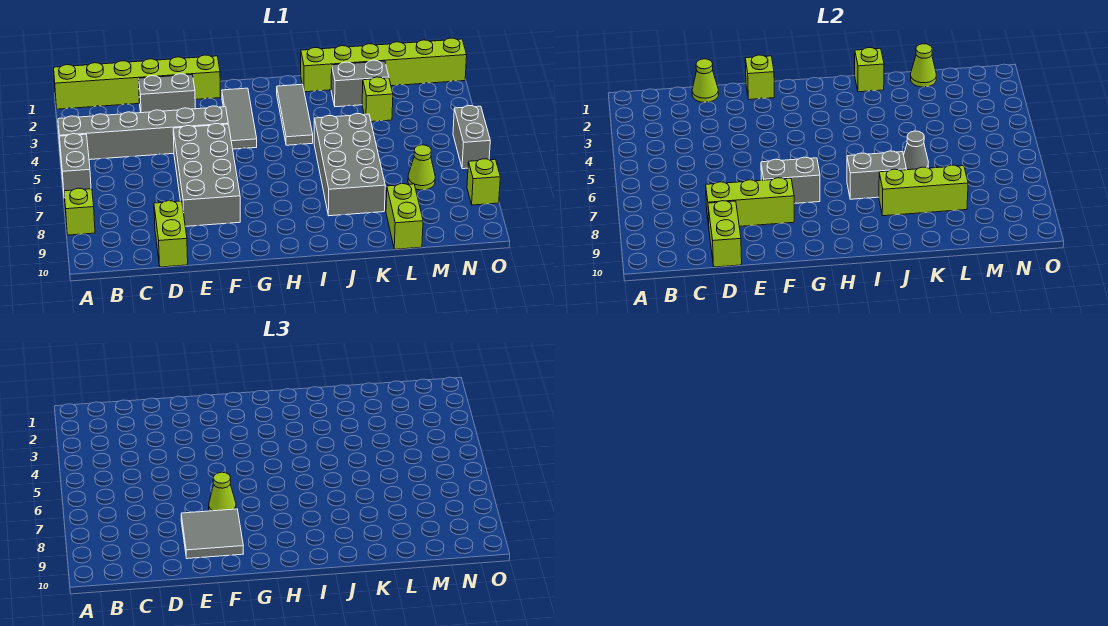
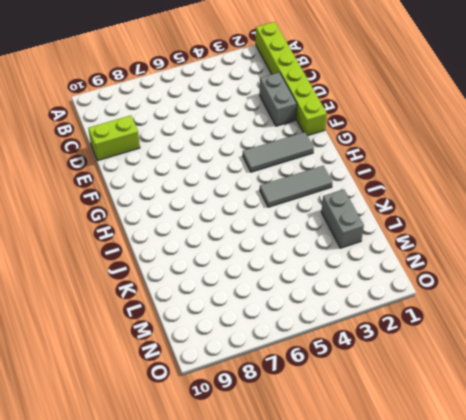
none -> grey brick A4:F4 level 1
none -> grey brick A5:A6 level 1
none -> lime brick A8 level 1

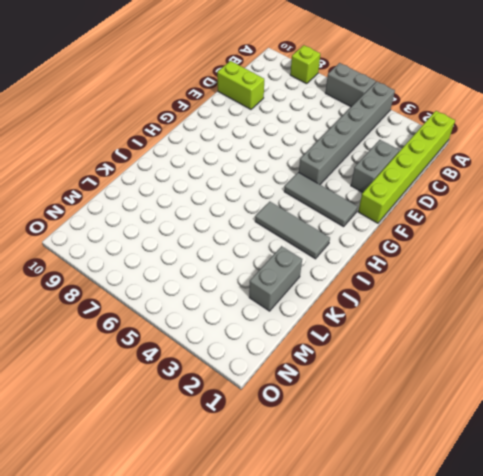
none -> grey brick E5:F8 level 1
none -> lime brick J1:O1 level 1
none -> grey brick J5:K8 level 1

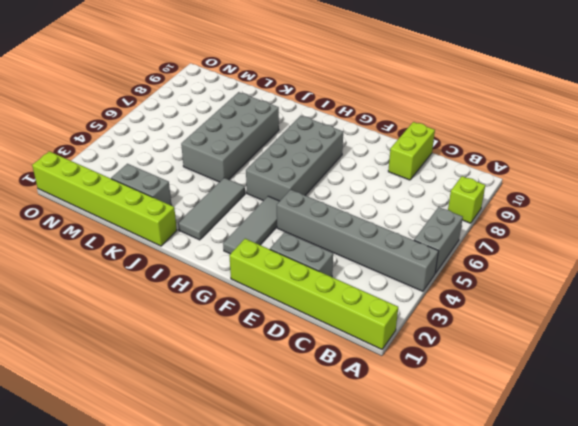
grey brick G5:H8 level 1 -> grey brick E5:F8 level 1
none -> lime brick L3 level 1
none -> lime brick L9:L10 level 1
none -> lime cone M7 level 1

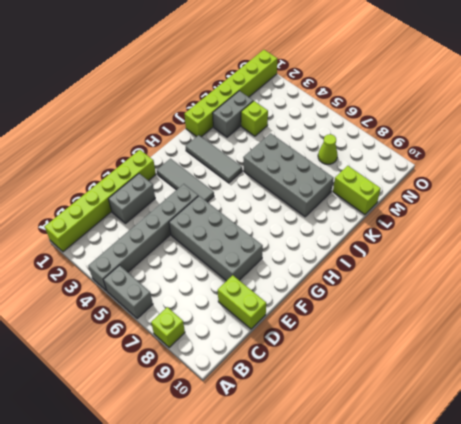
none -> grey brick O5:O6 level 1
none -> lime brick O8 level 1
none -> lime cone D1 level 2

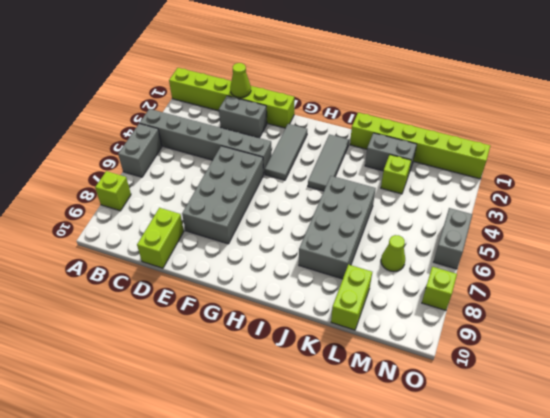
none -> lime brick D8:F8 level 2
none -> lime brick D9:D10 level 2
none -> lime brick F1 level 2

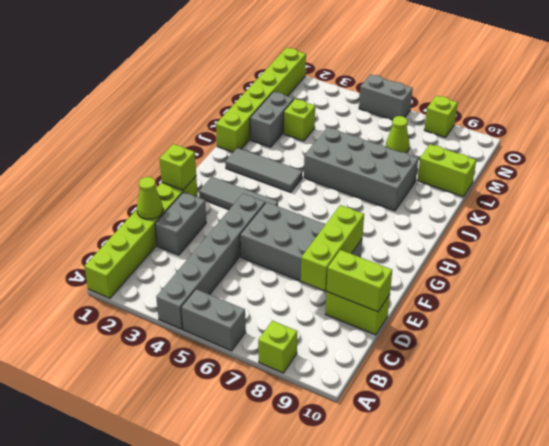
none -> grey brick F7:G7 level 2
none -> grey brick I7:J7 level 2
none -> lime brick J1 level 2

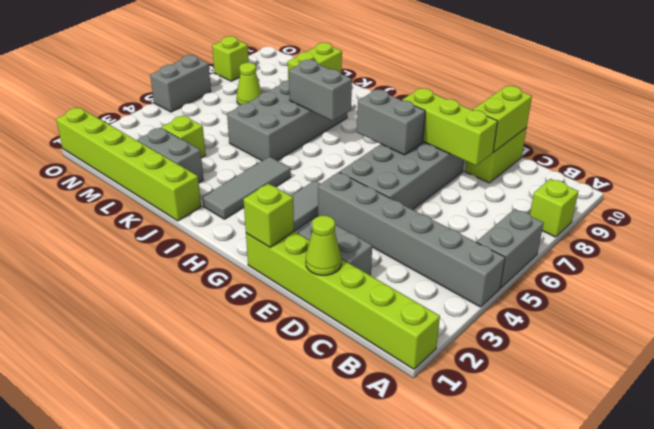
none -> lime brick J1 level 2
none -> lime brick J8:L8 level 2
none -> grey cone K6 level 2

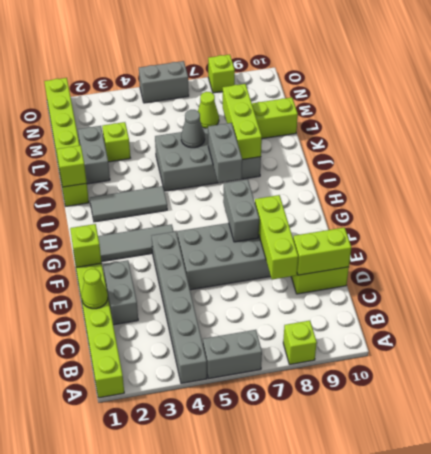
none -> lime cone L1 level 2
none -> grey tile E8:F9 level 3
none -> lime cone F7 level 3

